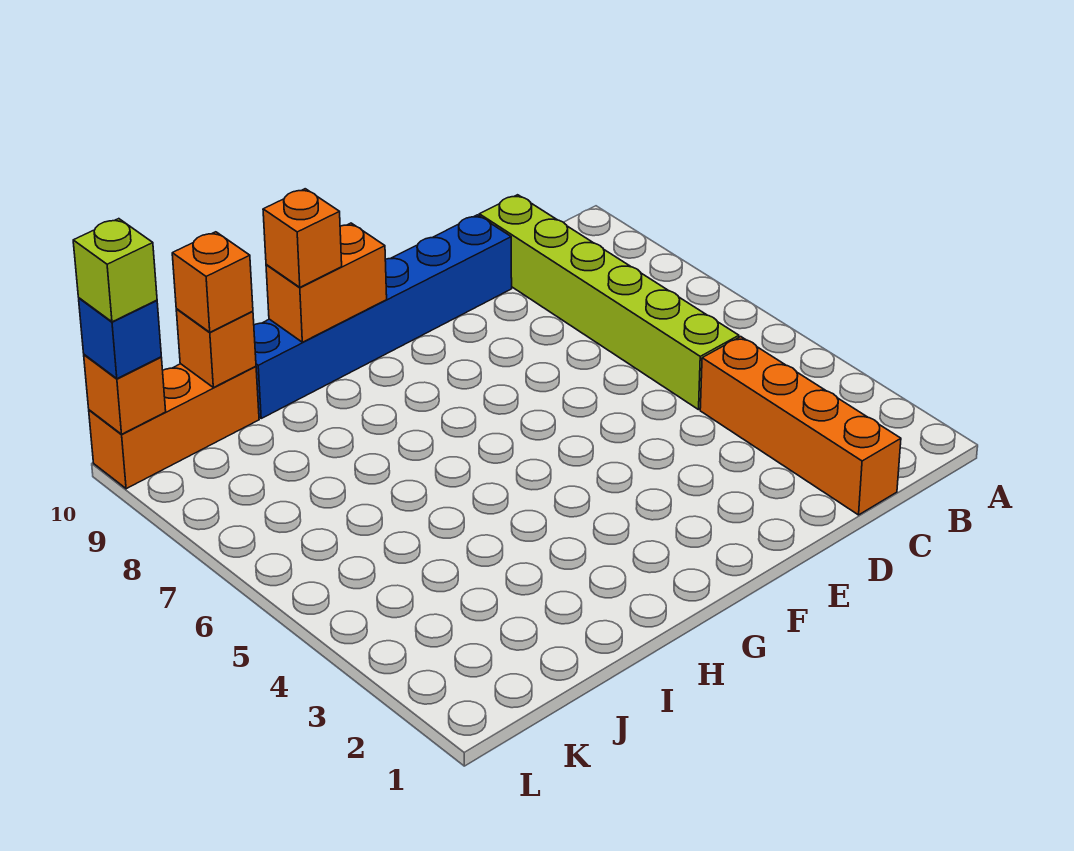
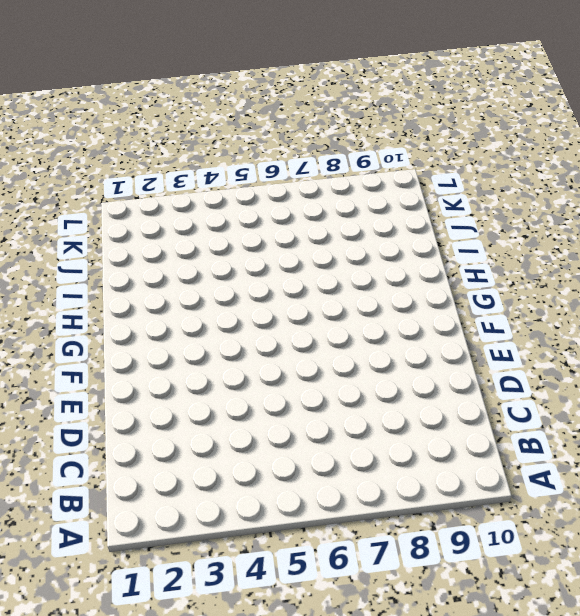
none -> orange brick C1:C4 level 1
none -> lime brick C5:C10 level 1

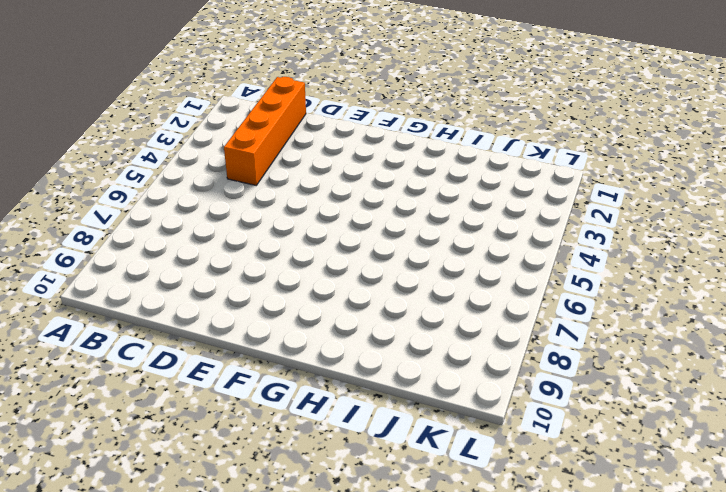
none -> lime brick C5:C10 level 1
none -> blue brick D10:I10 level 1

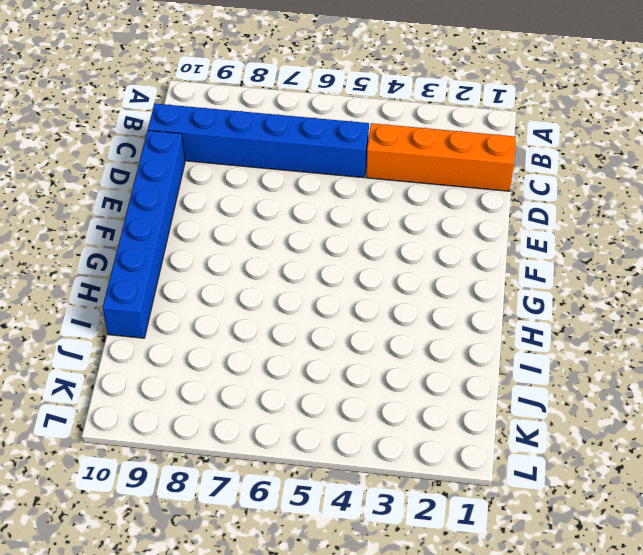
blue brick C5:C10 level 1 -> lime brick C5:C10 level 1
none -> orange brick J10:L10 level 1
none -> orange brick G10:H10 level 2

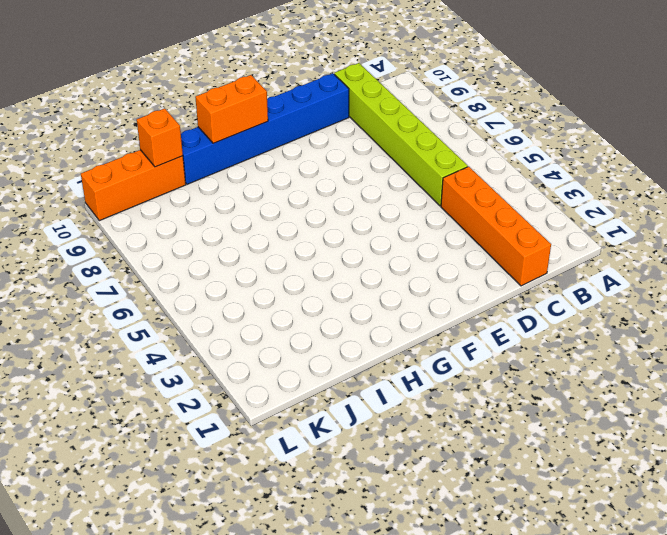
none -> orange brick L10 level 2
none -> orange brick H10 level 3

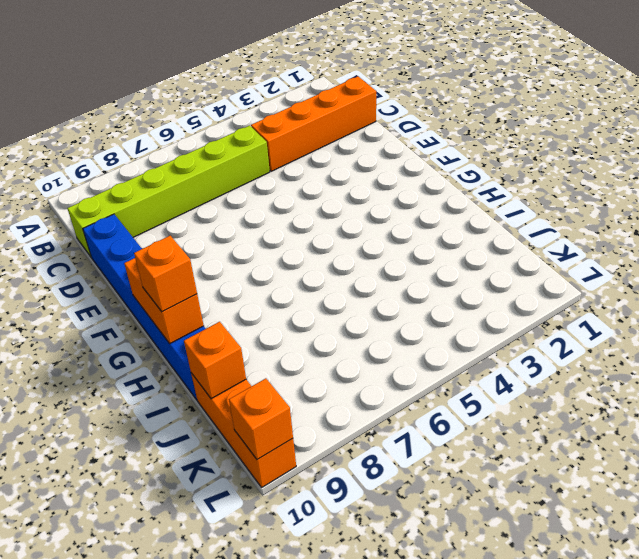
none -> orange brick J10 level 3
none -> blue brick L10 level 3

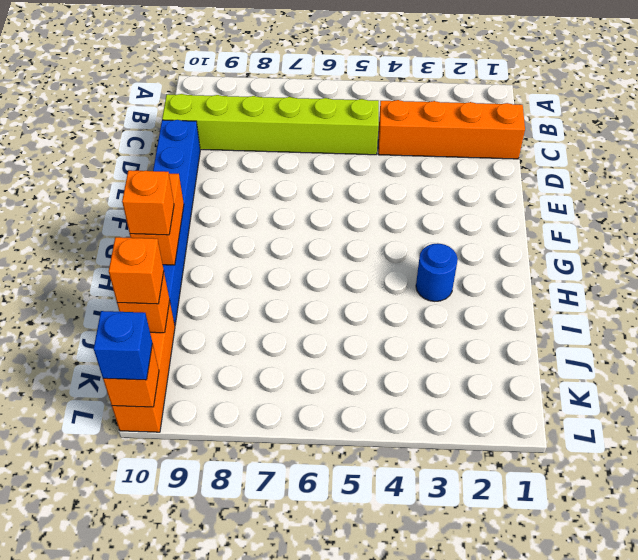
blue round brick H3 level 1 -> none
none -> lime brick L10 level 4

